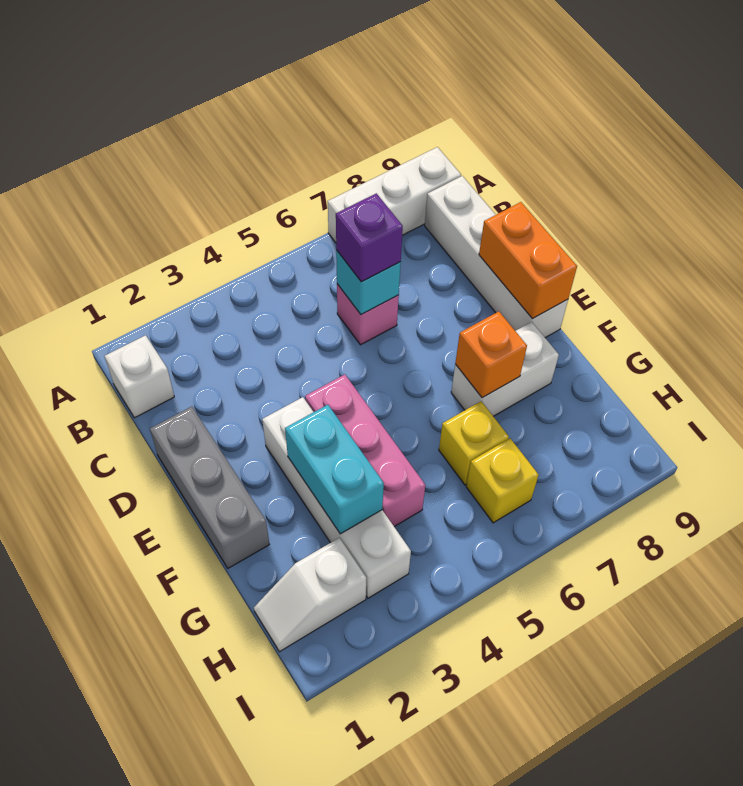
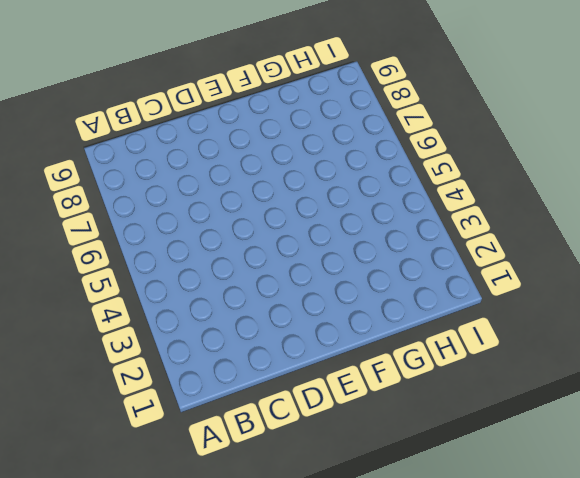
none -> white brick A7:A9 level 1
none -> white brick B1 level 1
none -> white brick B9:E9 level 1

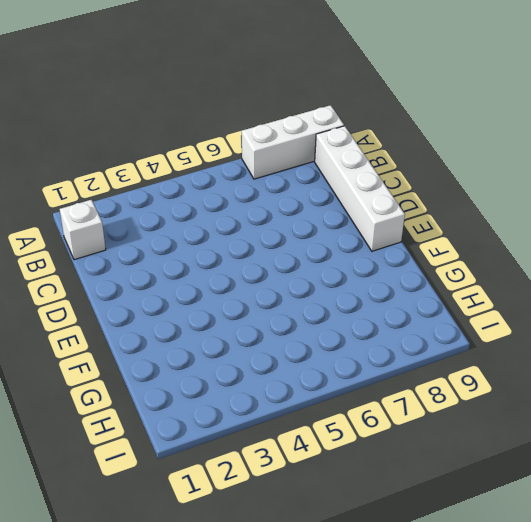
none -> pink brick C6 level 1
none -> grey brick D1:F1 level 1
none -> white brick E3:H3 level 1

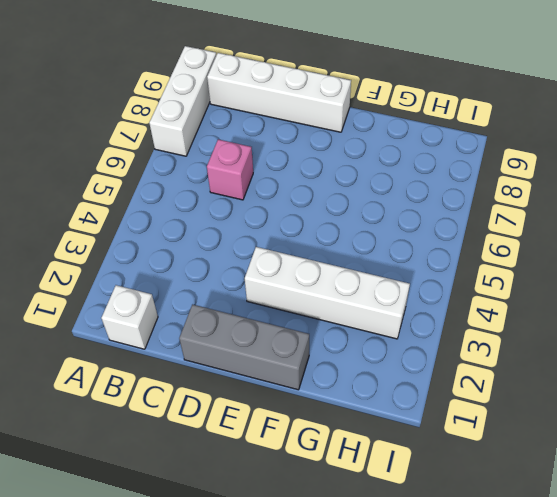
none -> pink brick E4:G4 level 1
none -> white brick F7:F8 level 1
none -> yellow brick G6 level 1

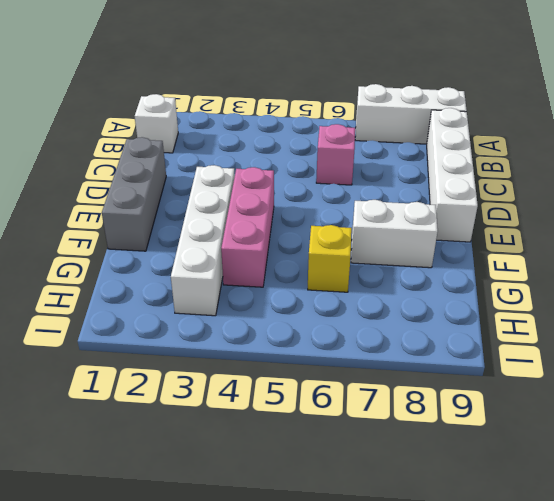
none -> white slope H1:H2 level 1 top 2
none -> yellow brick H6 level 1
none -> cyan brick C6 level 2

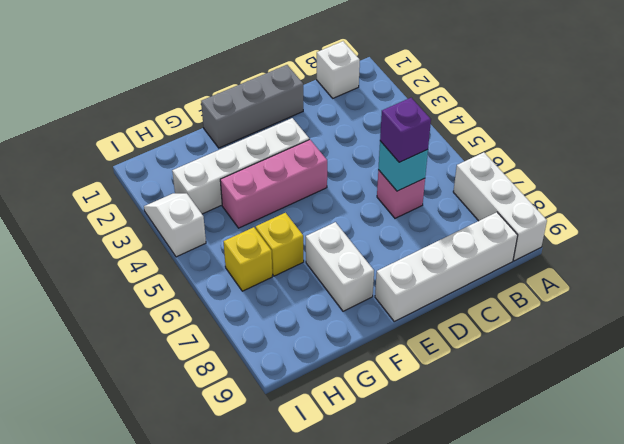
white slope I3:I4 level 1 top 4 -> white slope H1:H2 level 1 top 2
none -> orange brick D9:E9 level 2
none -> cyan brick F3:G3 level 2
none -> orange brick F7 level 2

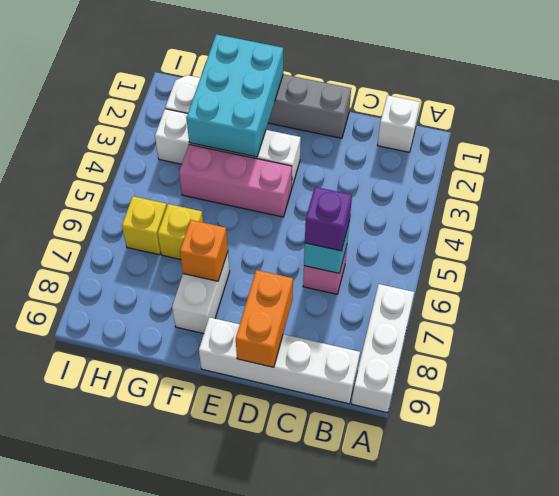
orange brick D8:D9 level 2 -> orange brick D9:E9 level 2
cyan brick F1:G3 level 2 -> cyan brick F3:G3 level 2

